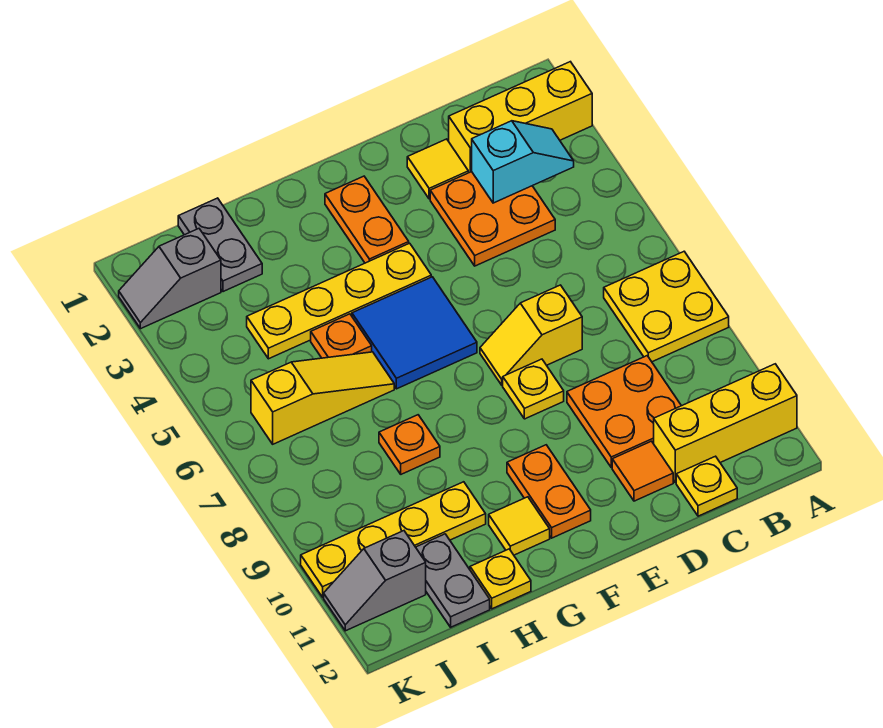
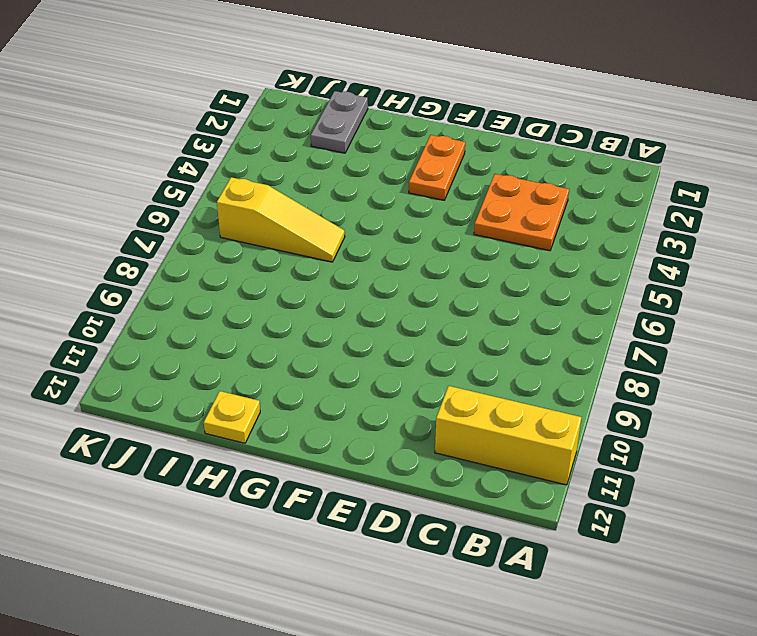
none -> yellow brick A2:C2 level 1
none -> yellow plate A7:B8 level 1
none -> orange plate C9:D10 level 1

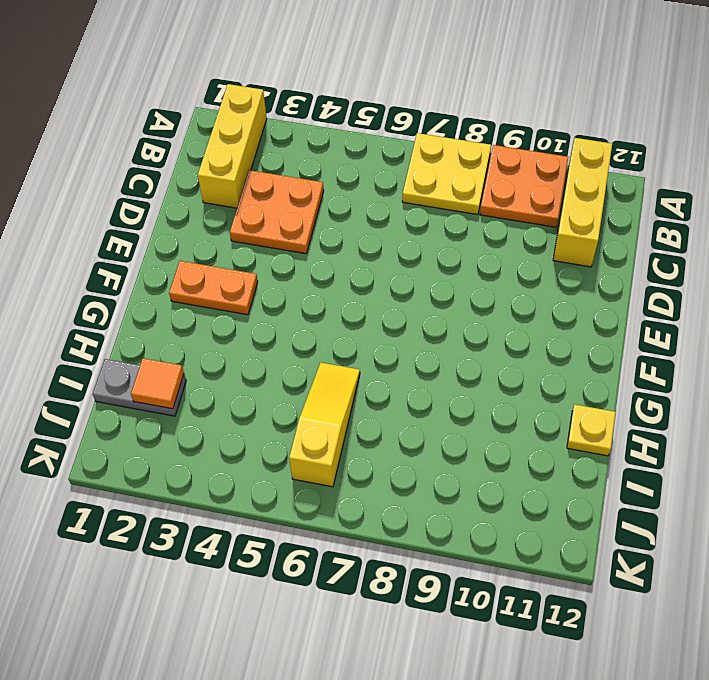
orange plate A9:B10 level 1 -> orange plate C9:D10 level 1
orange tile I2 level 2 -> orange tile D11 level 1
none -> yellow plate C12 level 1
none -> yellow tile D2 level 1
none -> yellow slope D7:E7 level 1 top D

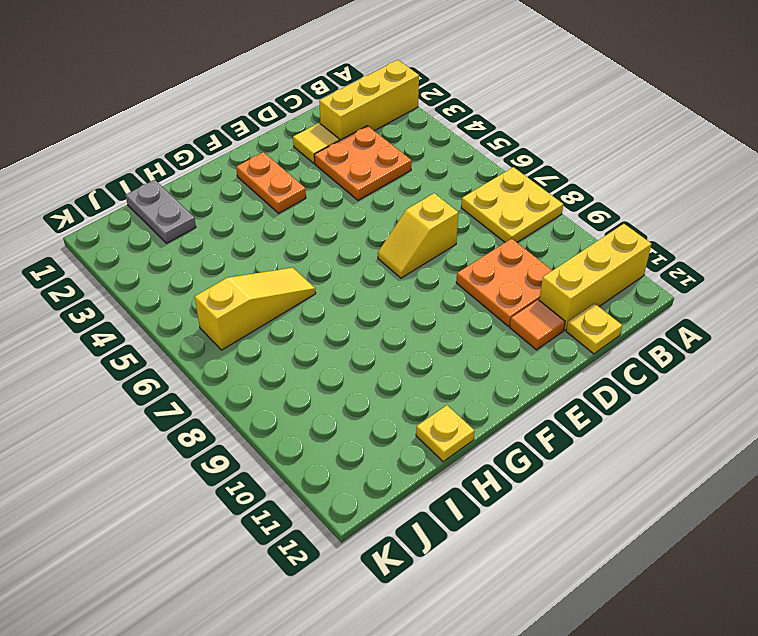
none -> yellow plate E8 level 1
none -> yellow plate F4:I4 level 1
none -> blue tile F5:G6 level 1

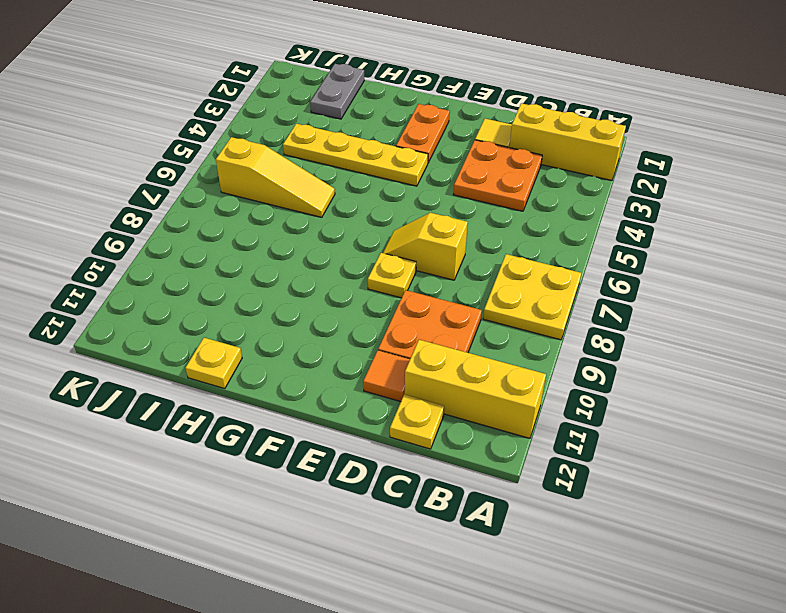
none -> blue tile F5:G6 level 1
none -> orange plate F10:F11 level 1
none -> yellow tile G11 level 1

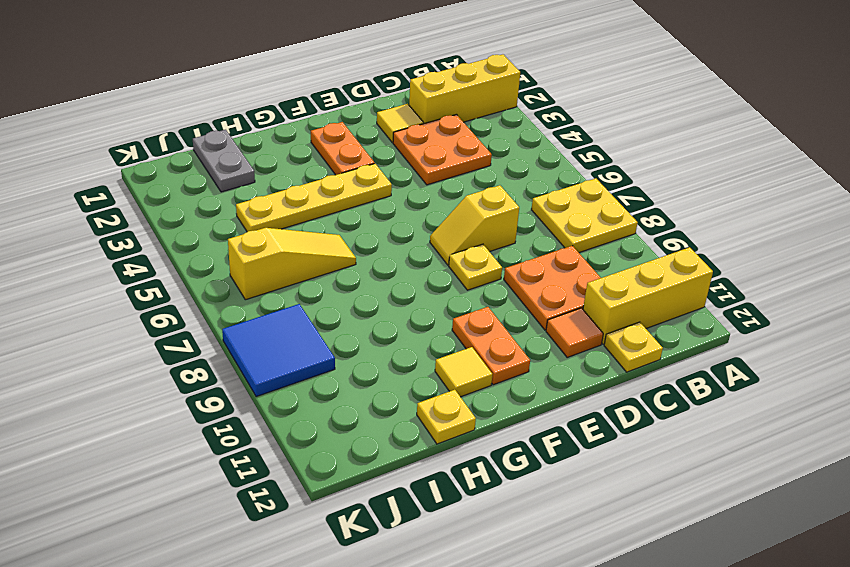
blue tile J8:K9 level 1 -> blue tile F5:G6 level 1
none -> orange plate H5 level 1
none -> orange plate H8 level 1
none -> yellow plate H10:K10 level 1

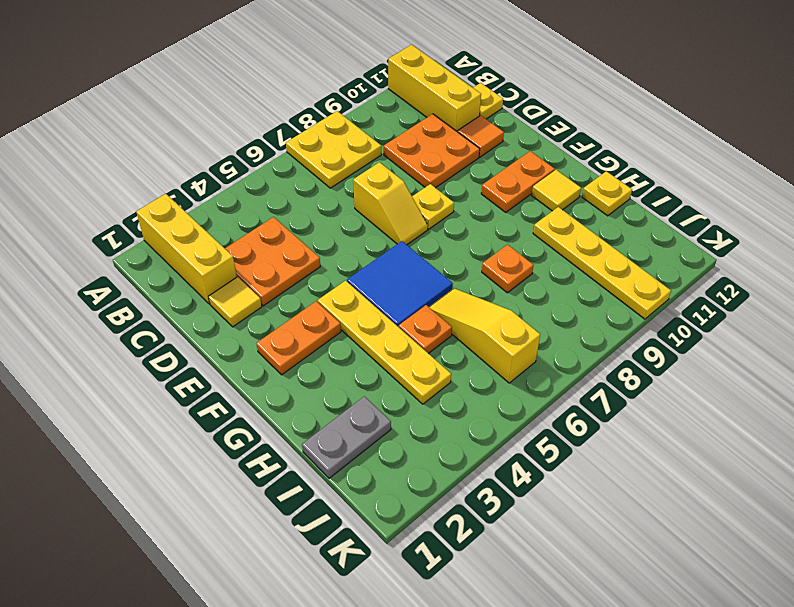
none -> grey plate I11:I12 level 1
none -> grey slope J2:K2 level 1 top J
none -> grey slope J11:K11 level 1 top J

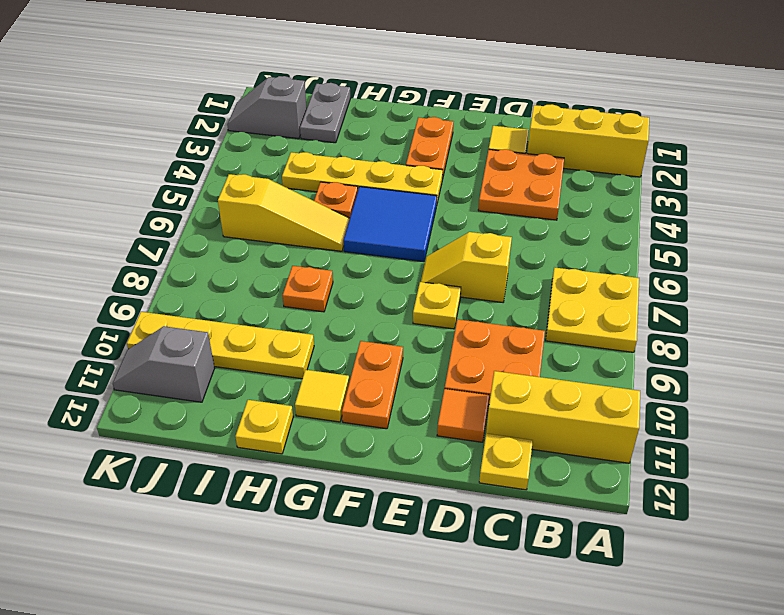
none -> grey plate I11:I12 level 1
none -> cyan slope B3:C3 level 2 top C

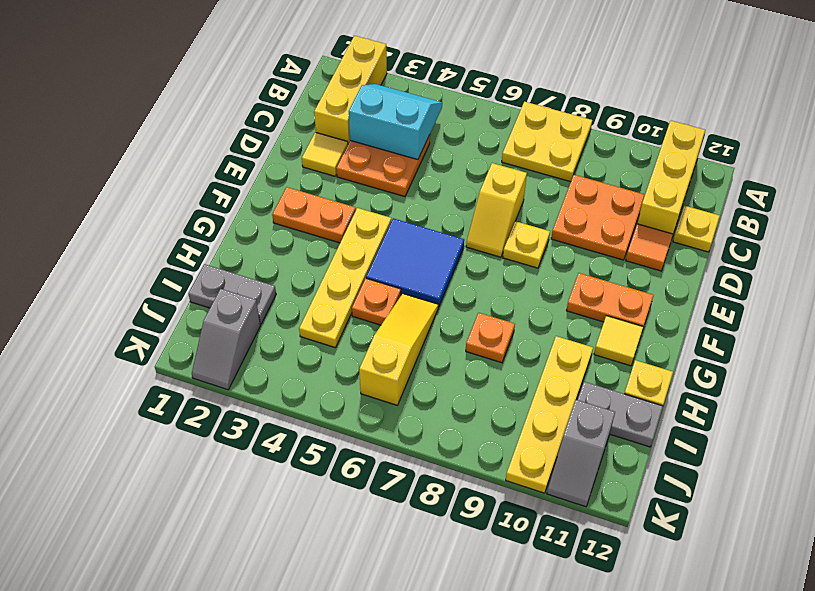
cyan slope B3:C4 level 2 top C -> cyan slope B3:C3 level 2 top C

